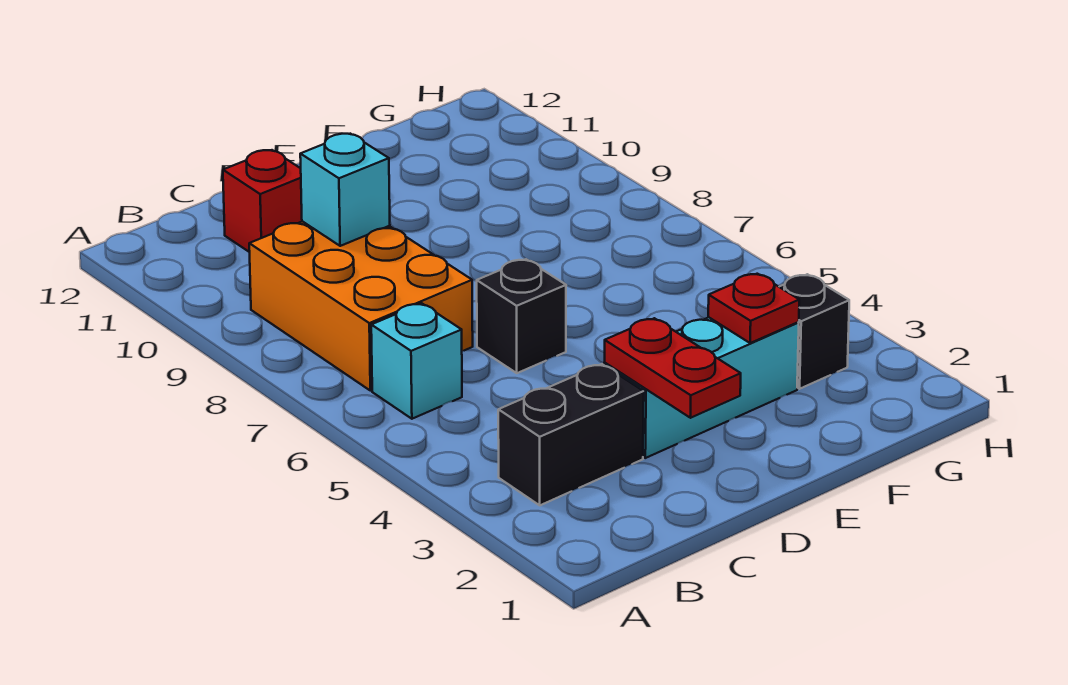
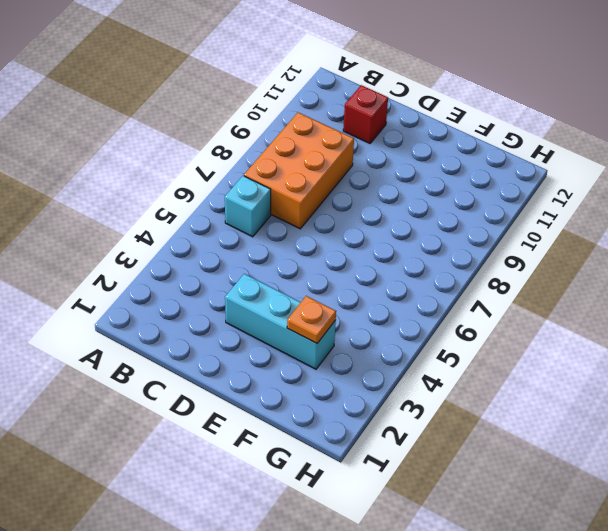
orange plate F3 level 2 -> red plate F3 level 2
none -> black brick B3:C3 level 1
none -> black brick D6 level 1

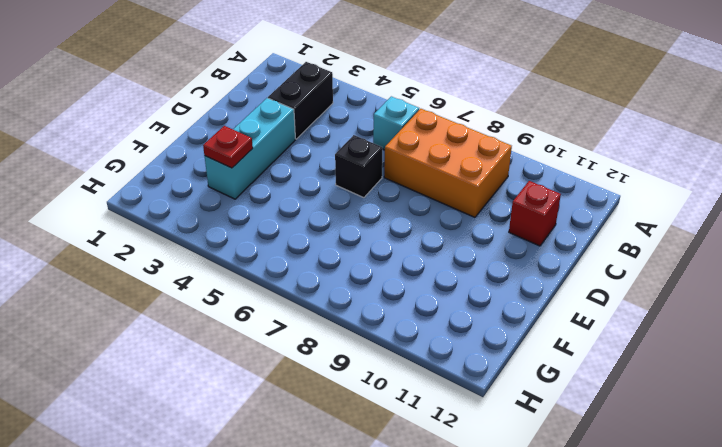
none -> black brick G3 level 1
none -> cyan brick C9 level 2

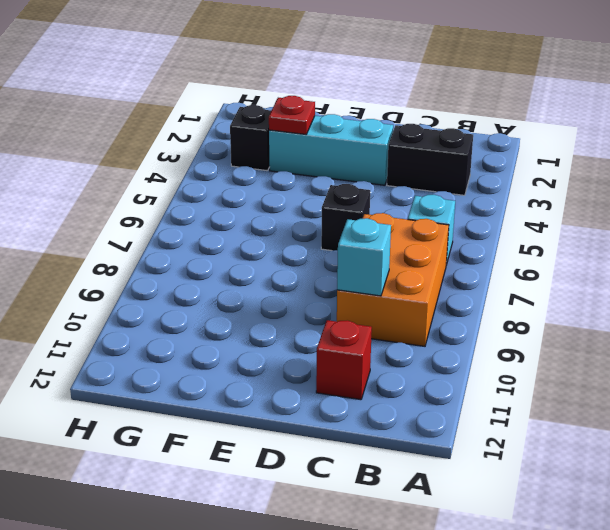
none -> red plate D2:D3 level 2

